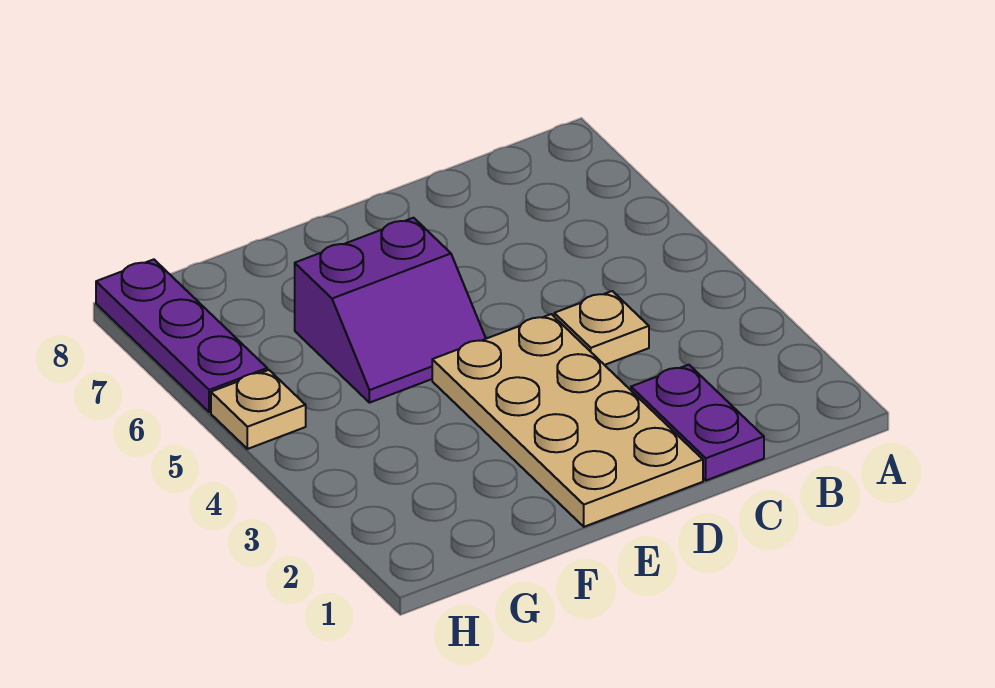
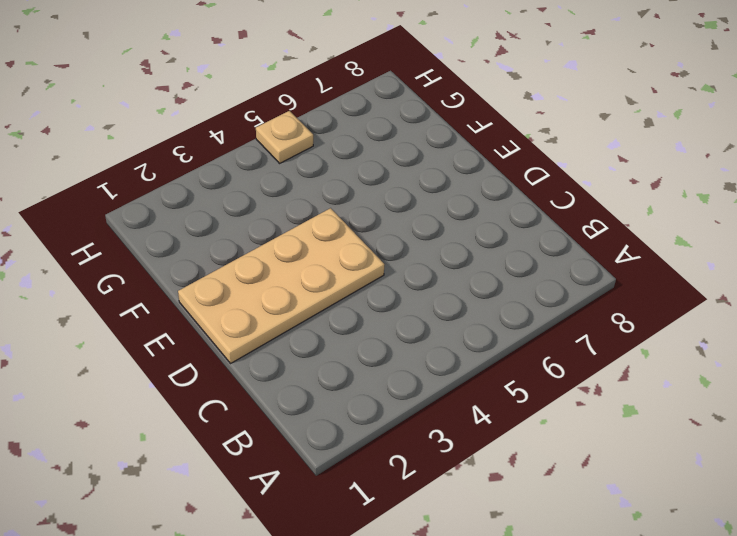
none -> purple plate C1:C2 level 1
none -> tan plate C4 level 1

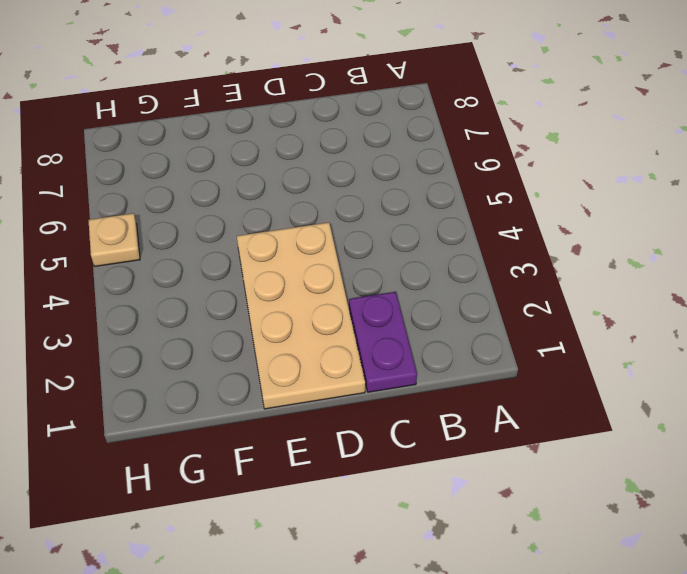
none -> tan plate C4 level 1
none -> purple slope E5:F6 level 1 top 6

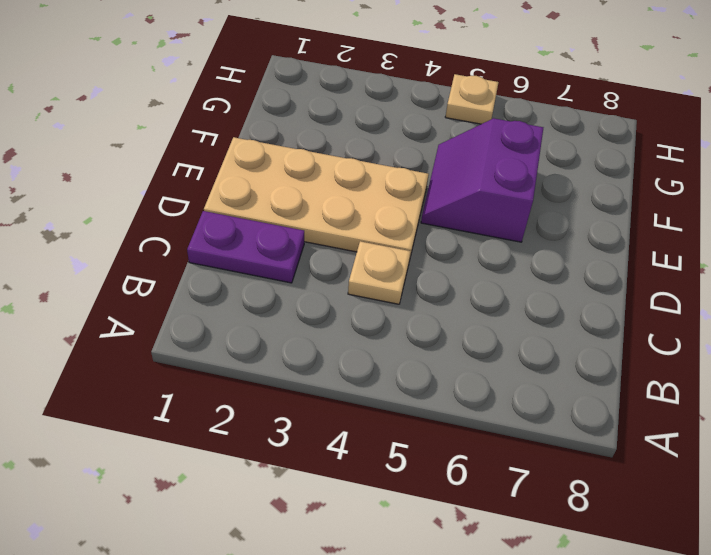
none -> purple plate H6:H8 level 1

